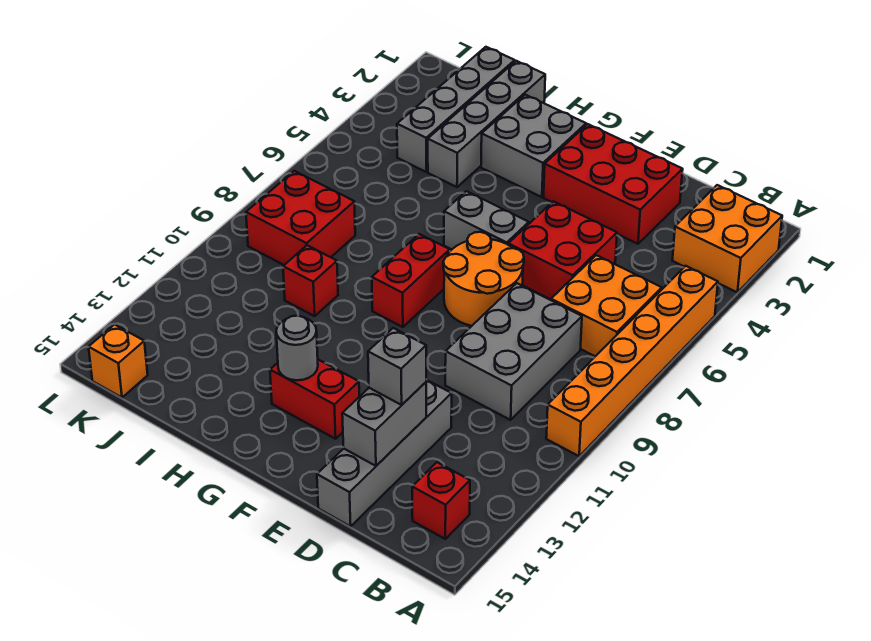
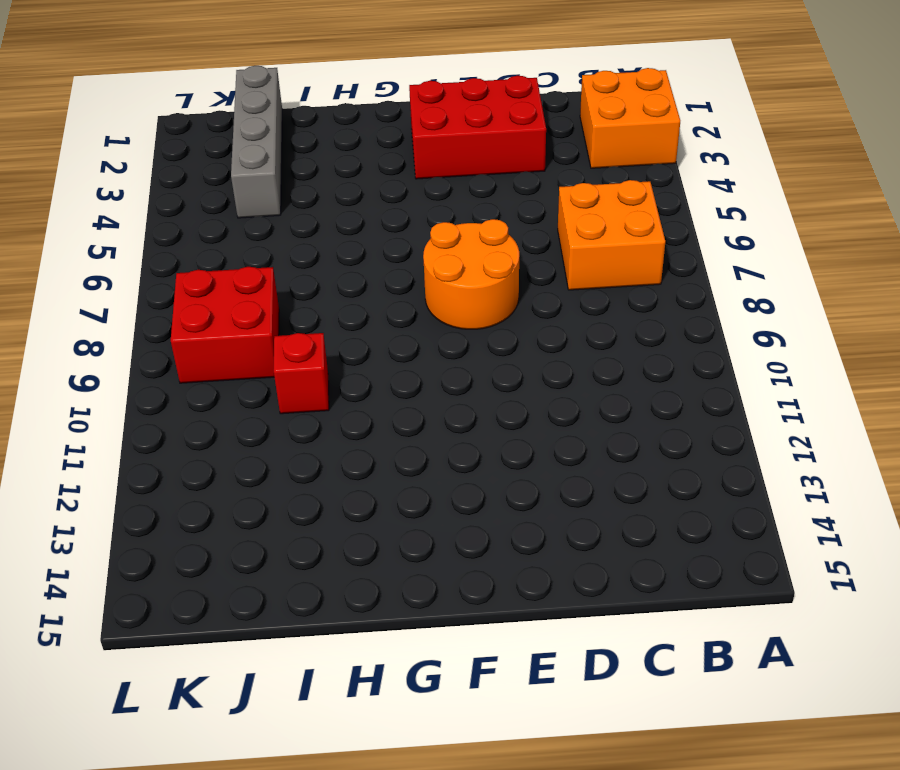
none -> orange brick A5:A10 level 1
none -> red brick B14 level 1
none -> grey brick C8:D10 level 1

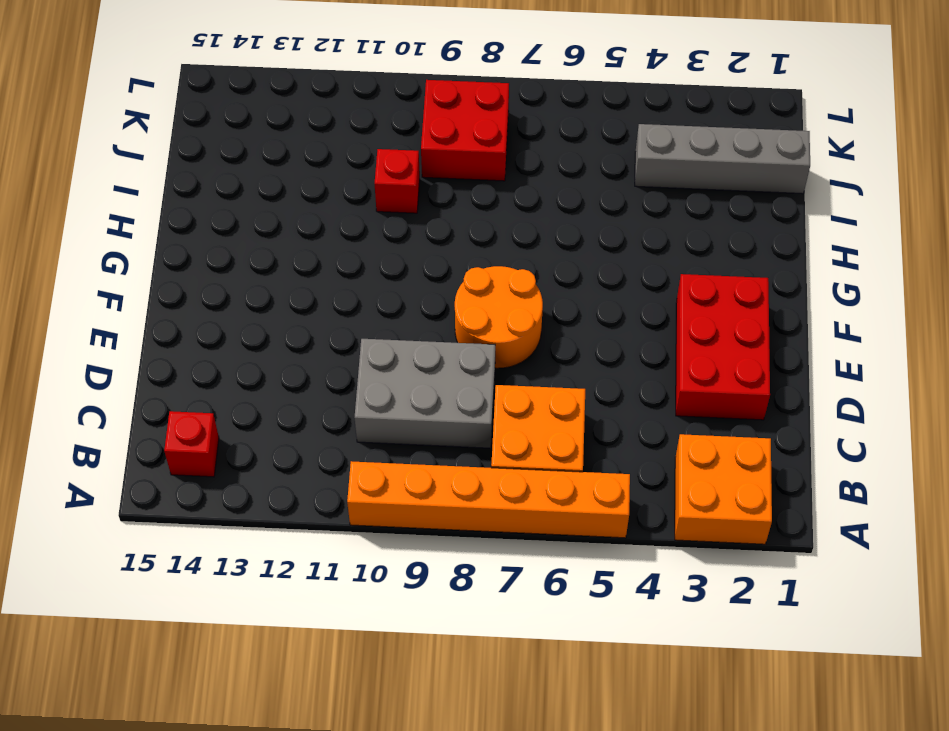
none -> red brick D5:E6 level 1
none -> grey brick D12:D15 level 1
none -> grey brick F6:G6 level 1

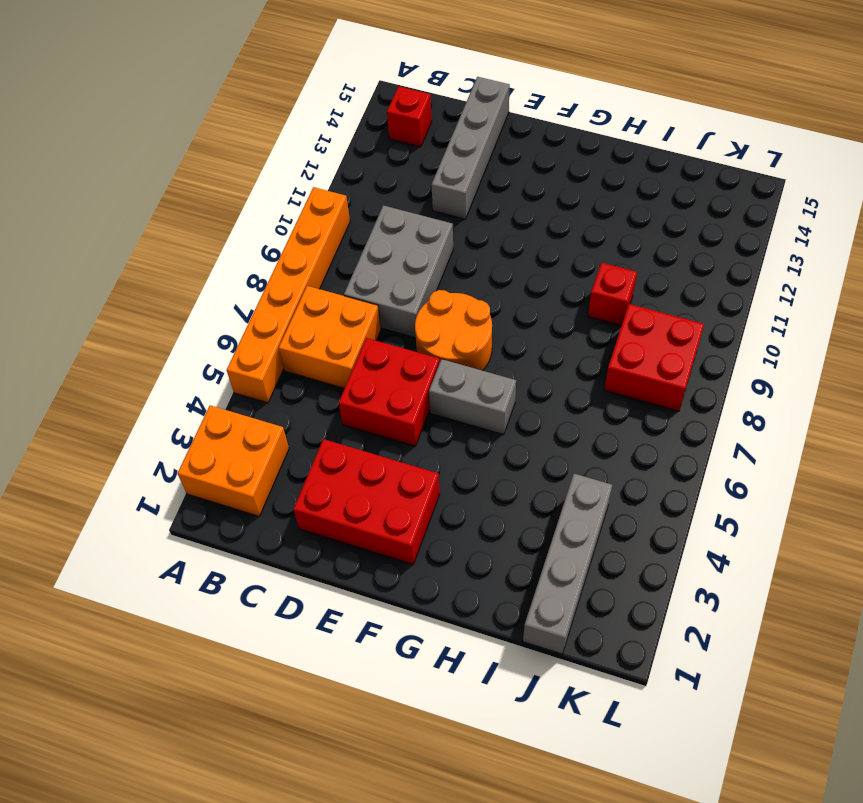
none -> red brick F13:G13 level 1
none -> grey brick G2:H3 level 1
none -> red brick G8:G9 level 1

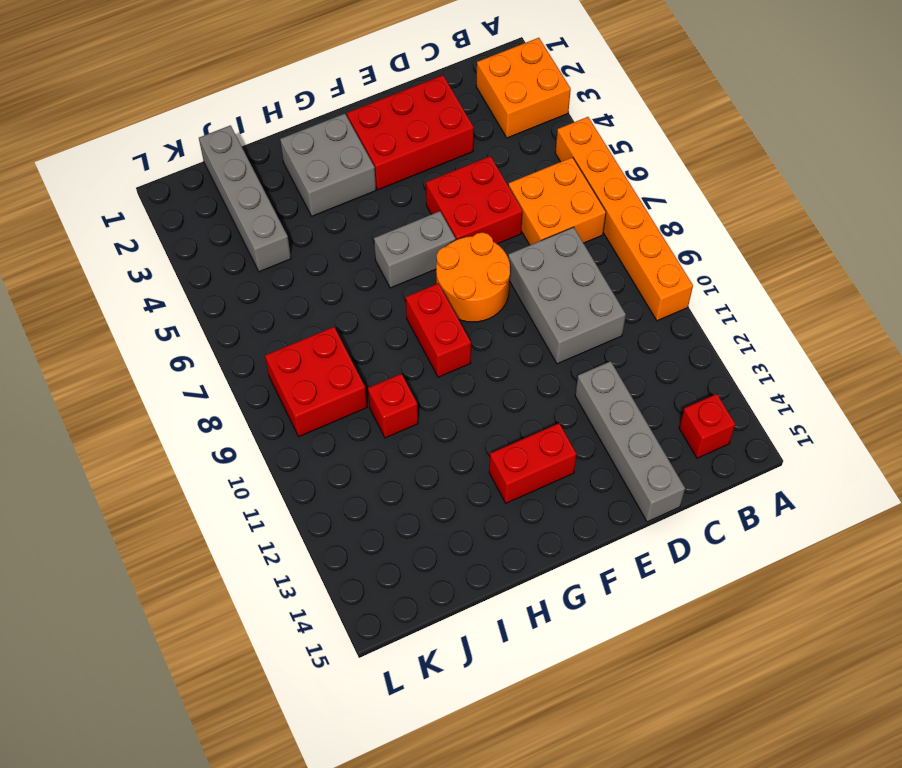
none -> grey brick I1:I4 level 1
none -> orange brick K15 level 1
none -> grey brick D13:D14 level 2

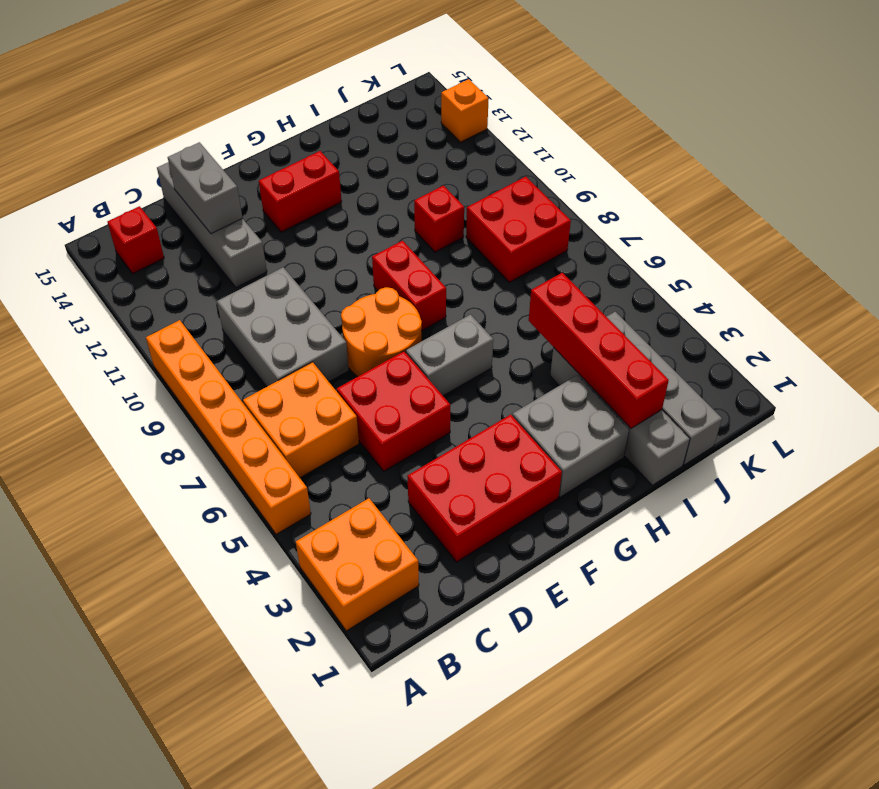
red brick I2:I5 level 2 -> none
orange brick L13 level 1 -> orange brick K15 level 1
none -> grey round brick G13 level 2
none -> grey brick D13 level 3

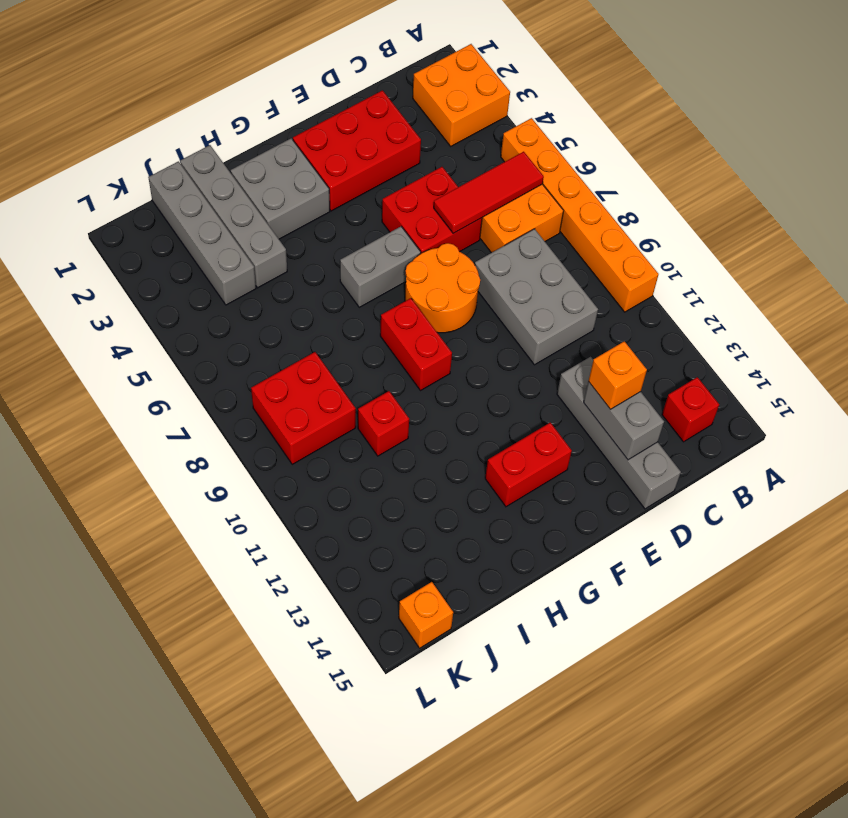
red tile B6:D6 level 2 -> none
orange brick D13 level 3 -> grey brick D13 level 3
none -> grey round brick G13 level 2

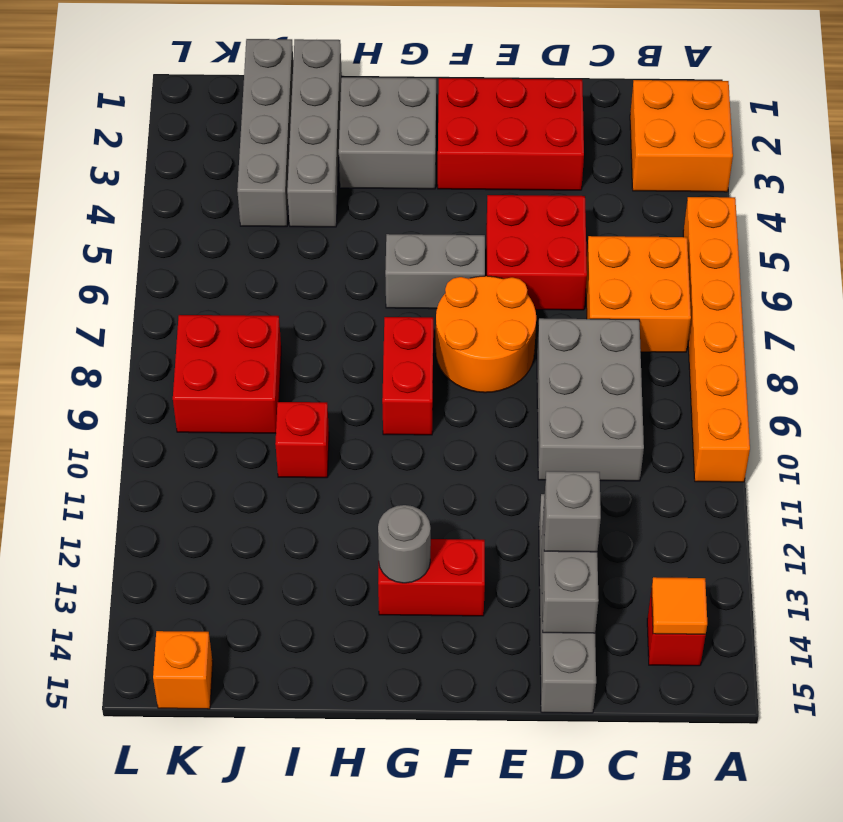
orange tile B14 level 2 -> none

